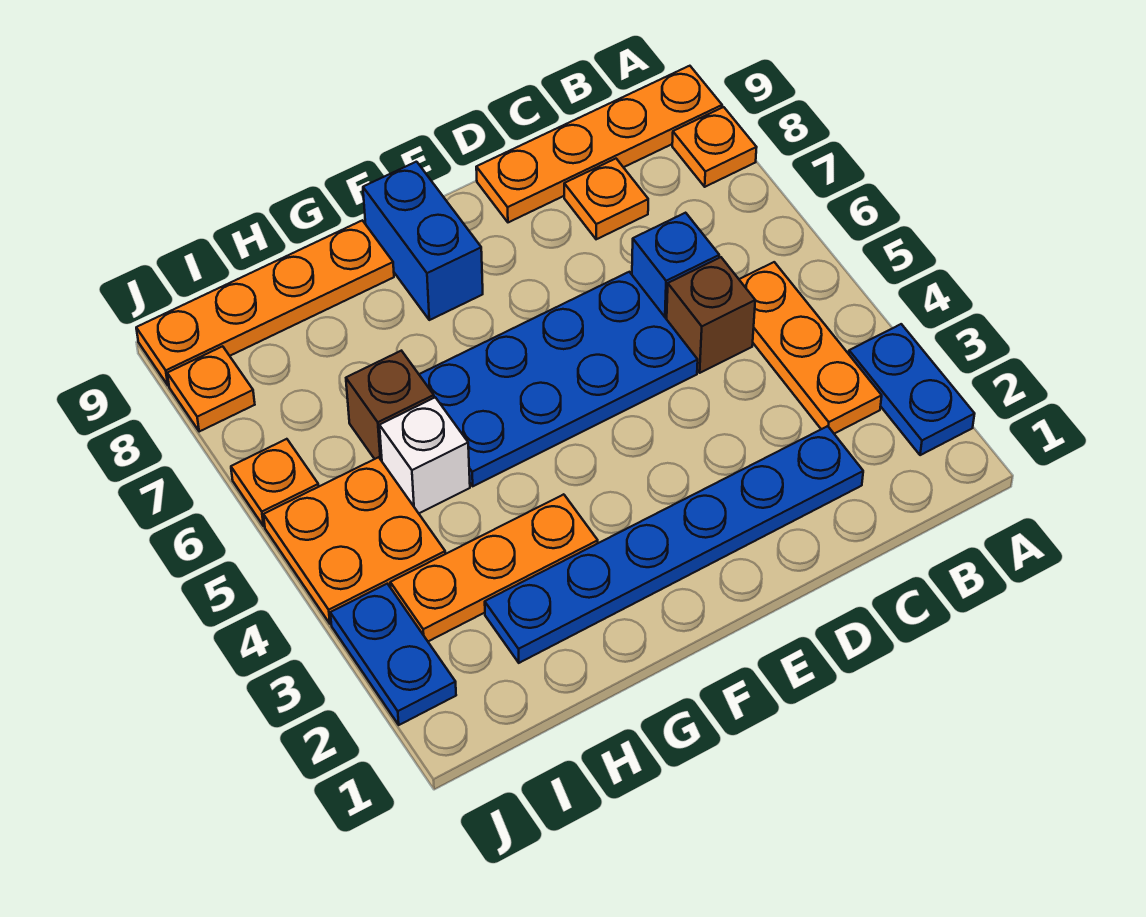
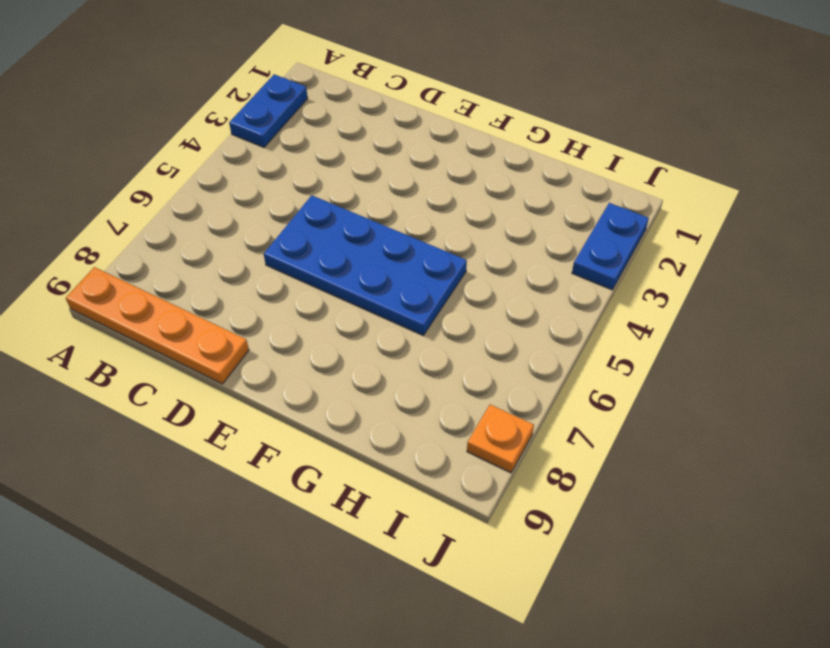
none -> orange plate A8 level 1
none -> orange plate B3:B5 level 1
none -> blue plate C2:H2 level 1

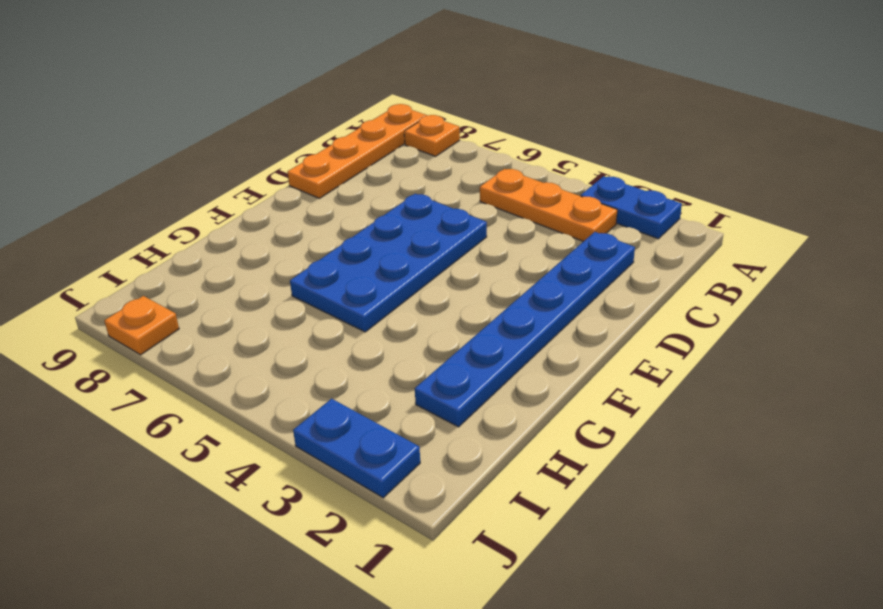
none -> brown brick C5 level 1
none -> blue brick C6 level 1
none -> orange plate C8 level 1

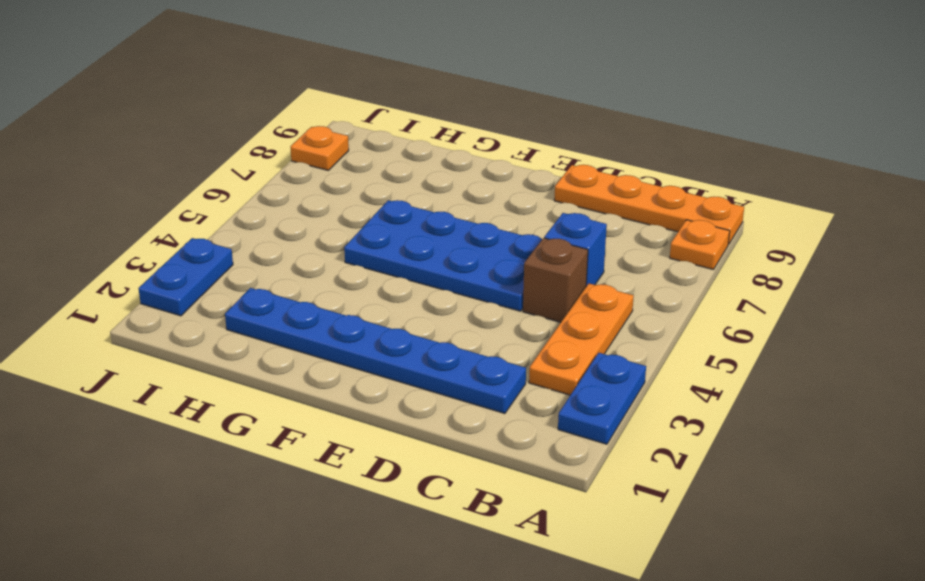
none -> orange plate C8 level 1
none -> blue brick F8:F9 level 1
none -> orange plate G3:I3 level 1

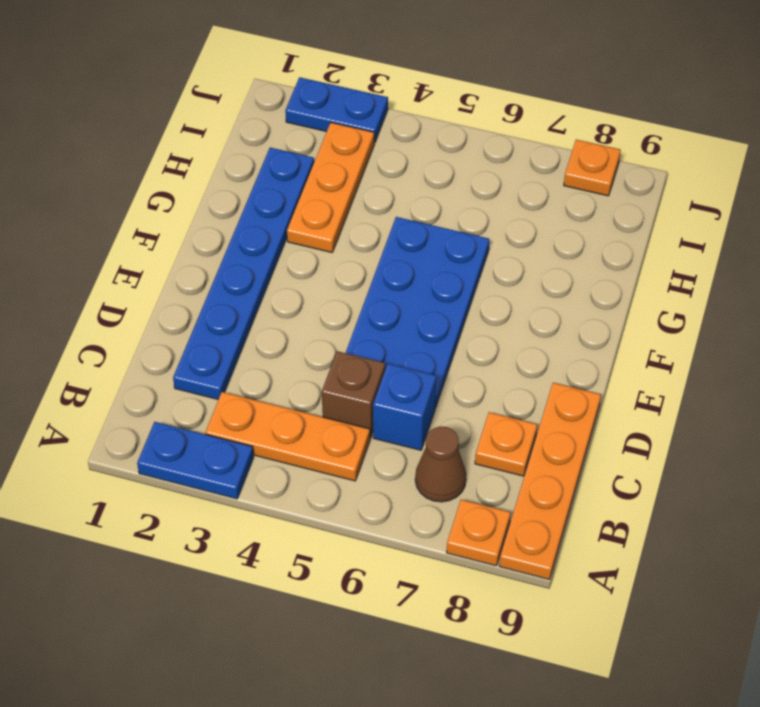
brown cone B7 level 1 -> none
none -> blue brick F8:F9 level 1
none -> orange plate G9:J9 level 1
none -> white brick H5 level 1

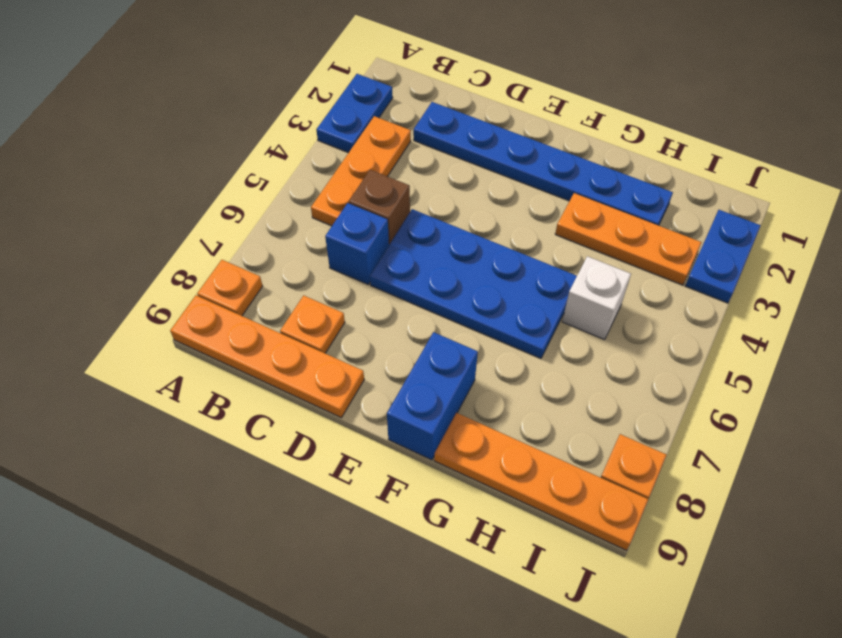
none -> brown brick H6 level 1
none -> orange plate I4:J5 level 1
none -> orange plate J6 level 1

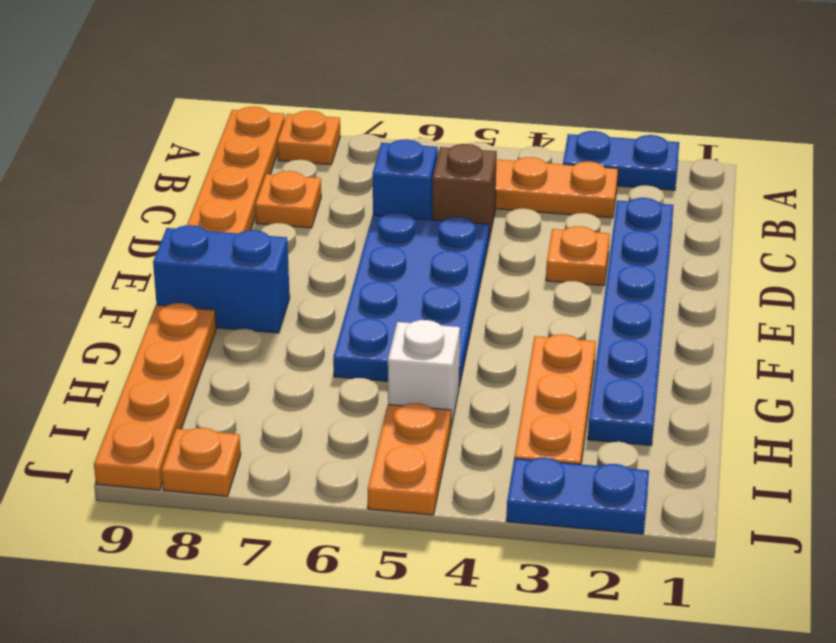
orange plate D3 level 1 -> orange plate J6 level 1
orange plate I5:J5 level 1 -> orange plate I4:J5 level 1
none -> brown brick H6 level 1

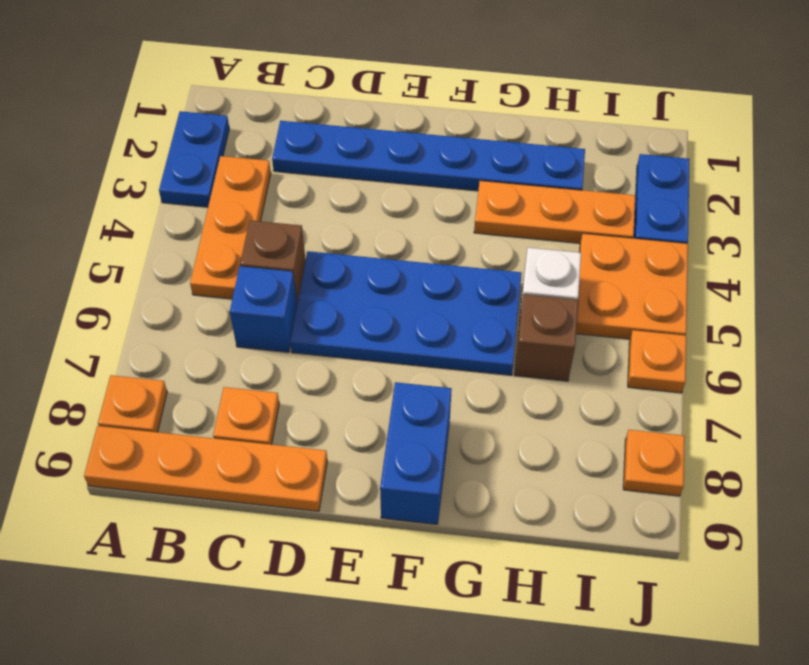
none -> orange plate G9:J9 level 1

